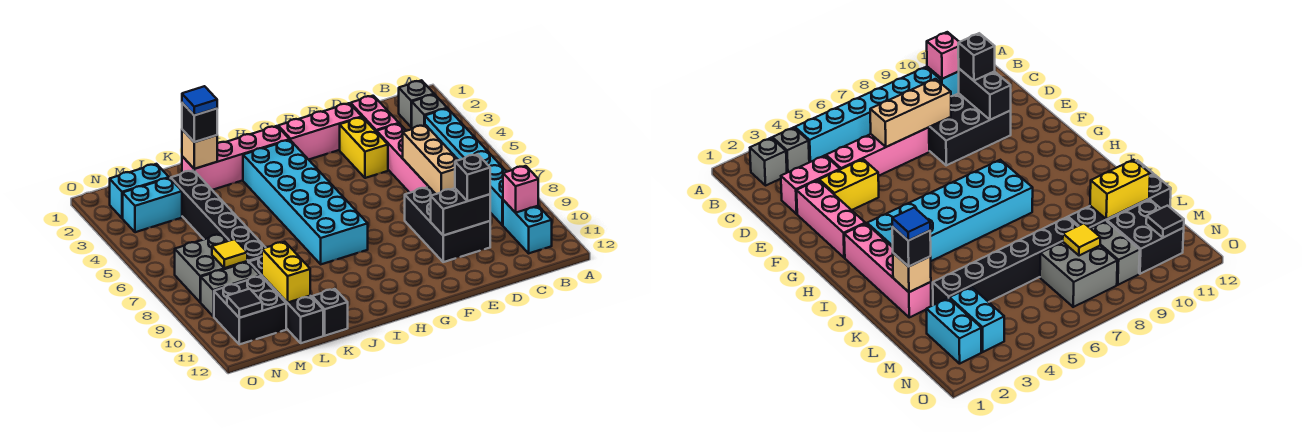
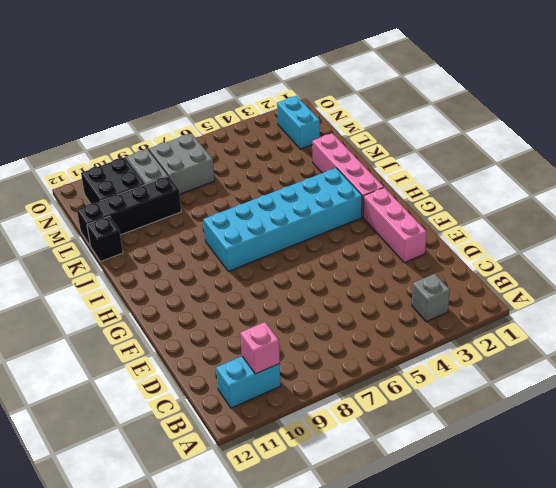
none -> grey brick B2 level 1
none -> cyan brick B4:B9 level 1
none -> pink brick D2:D3 level 1

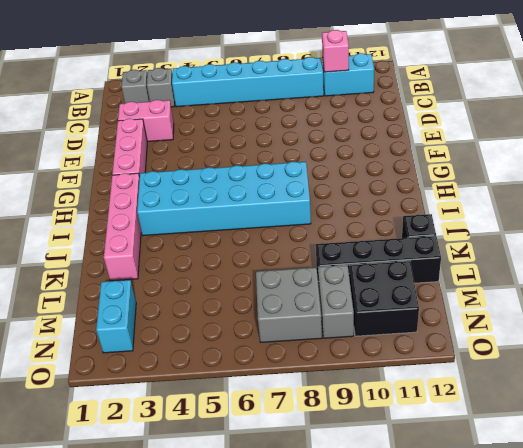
none -> pink brick D4:D7 level 1
none -> black brick D8:E10 level 1
none -> yellow brick E3:E4 level 1

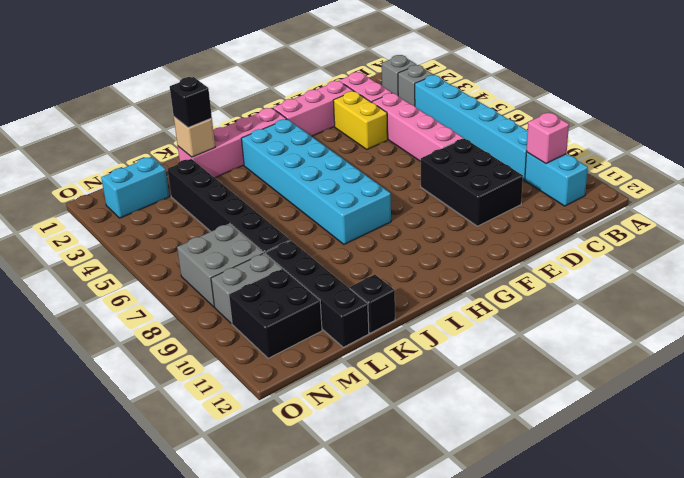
none -> cyan brick M3:N3 level 1
none -> tan brick D6:D8 level 2
none -> black brick D10:E10 level 2

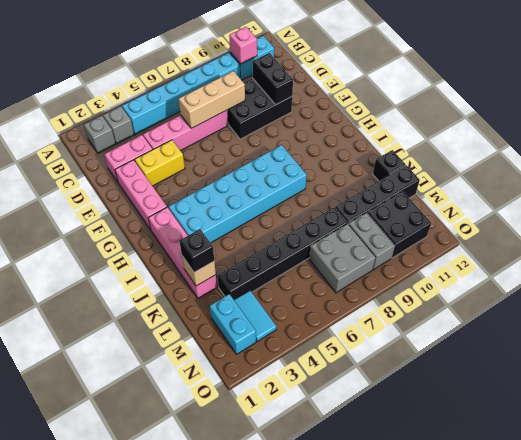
cyan tile M3:N3 level 1 -> cyan brick M3:N3 level 1
none -> yellow brick L10:L11 level 2
none -> yellow tile M8 level 2
none -> black tile N11 level 2

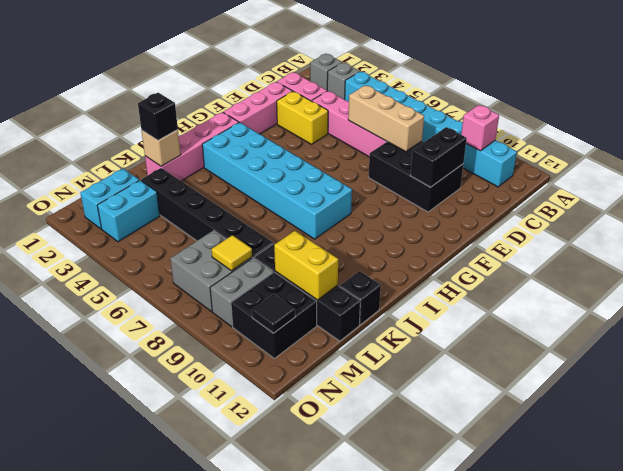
none -> black brick D10 level 3
none -> blue tile K2 level 4

